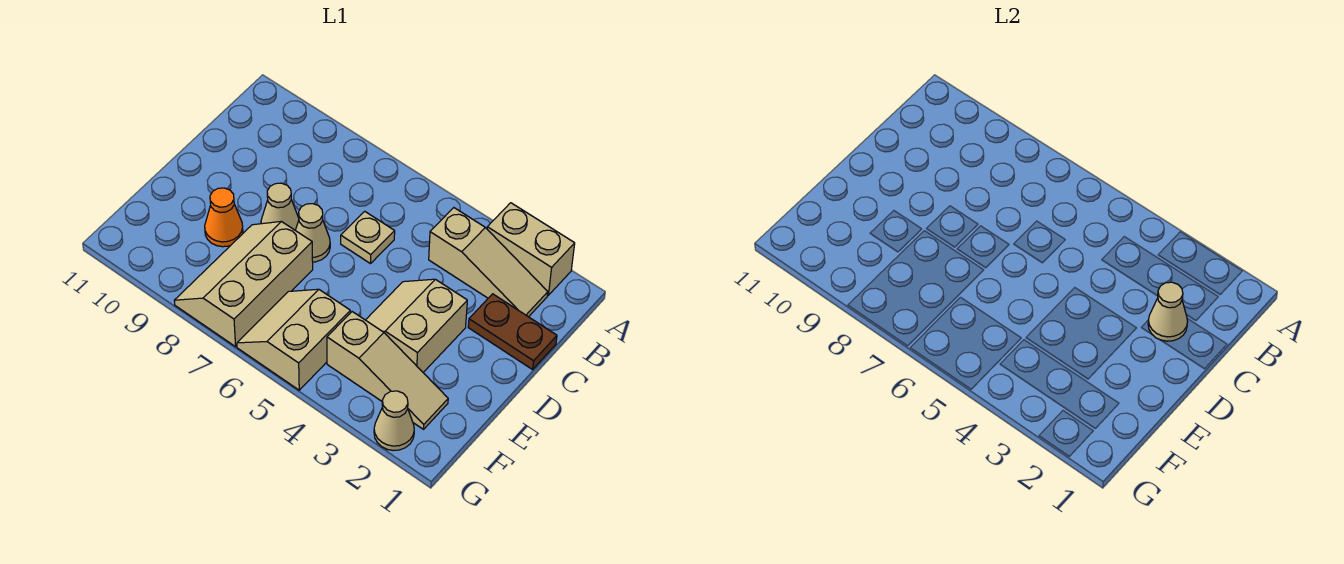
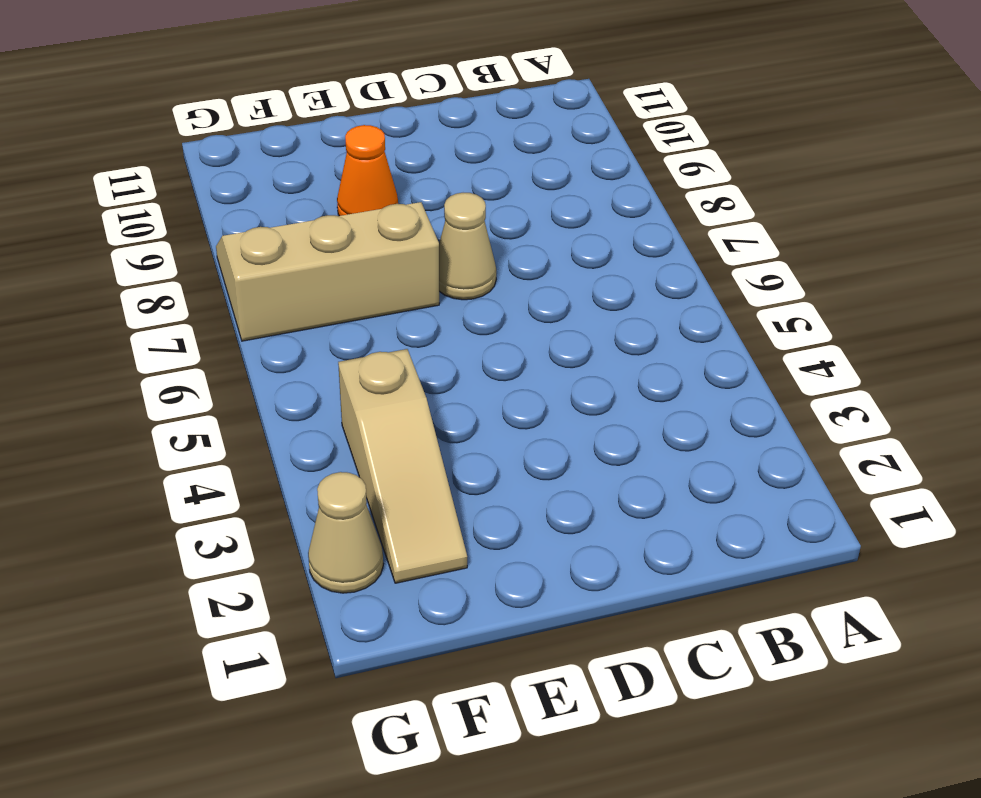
none -> tan brick A2:A3 level 1
none -> tan slope B2:B4 level 1 top 4
none -> brown plate C1:C2 level 1

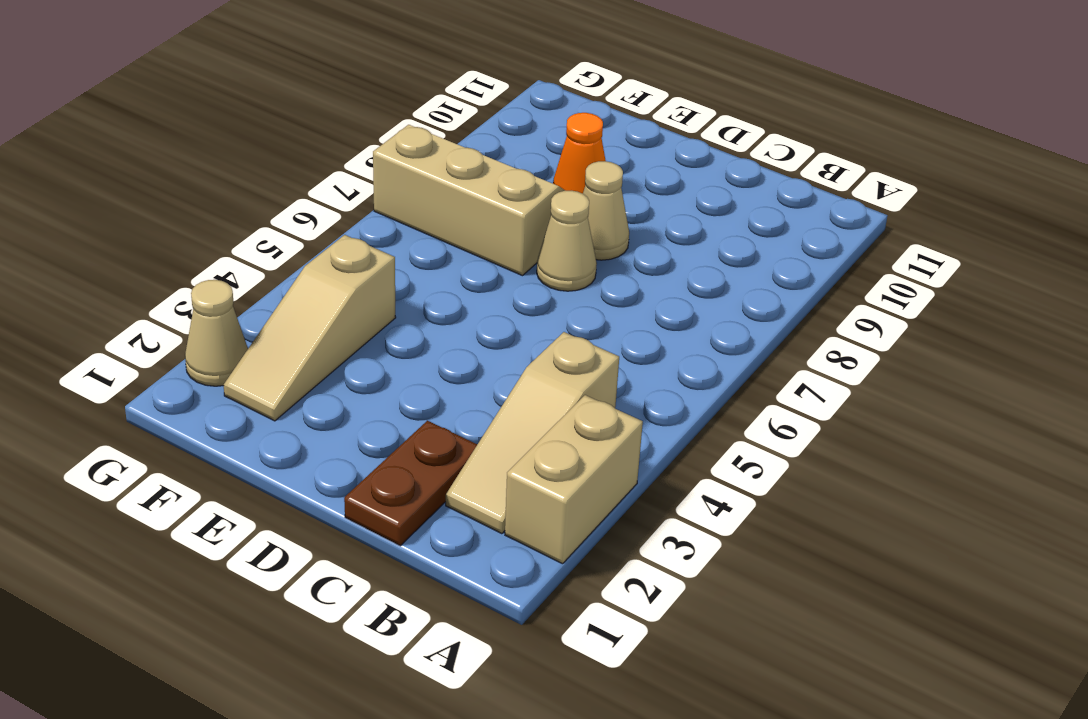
none -> tan plate C6 level 1
none -> tan slope D3:E4 level 1 top 3
none -> tan slope F5:G6 level 1 top 5

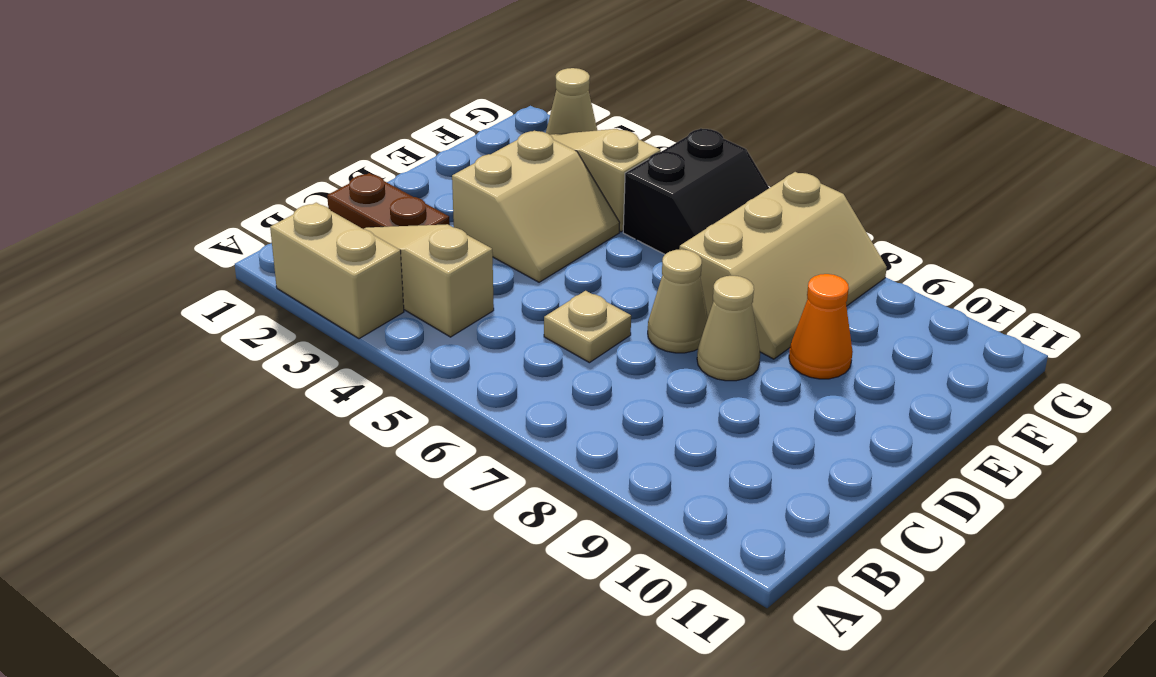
black slope F5:G6 level 1 top 5 -> tan slope F5:G6 level 1 top 5
none -> tan cone C2 level 2

